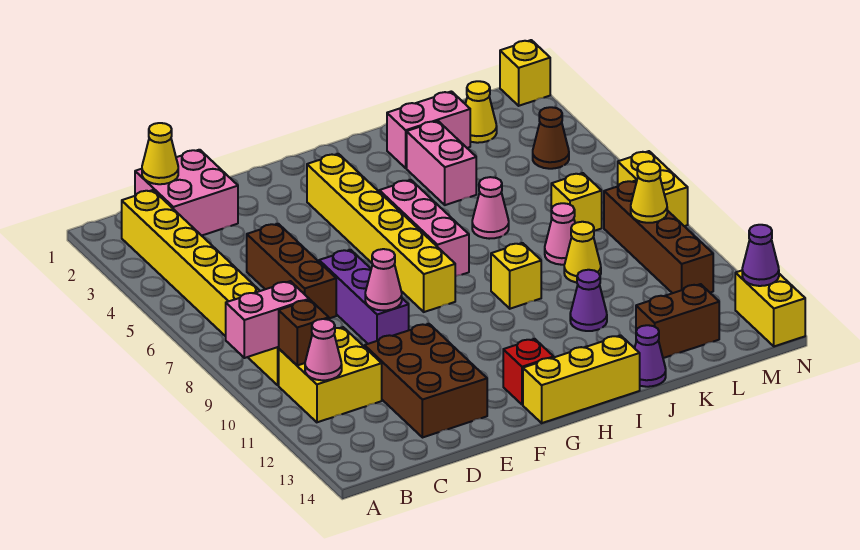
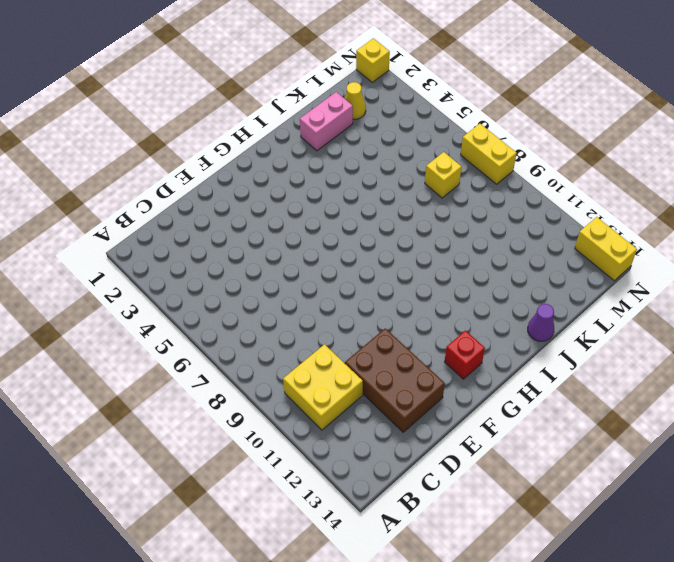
none -> yellow brick B2:B9 level 1
none -> pink brick C1:D2 level 1
none -> brown brick D5:D7 level 1
none -> purple brick E7:E9 level 1

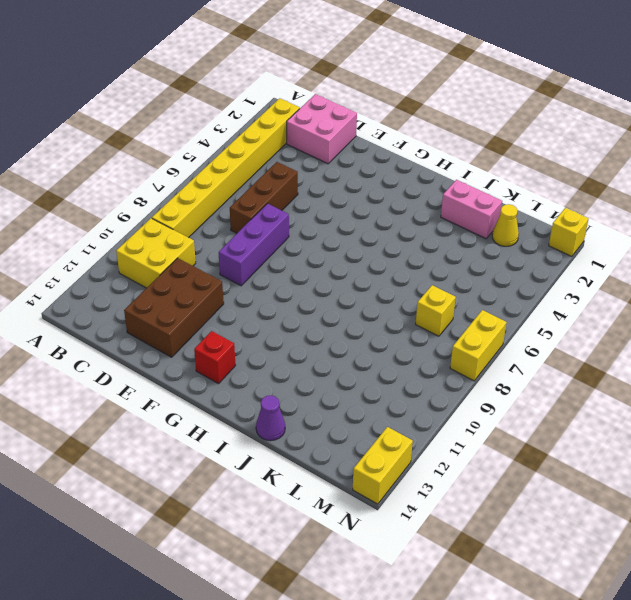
none -> yellow brick G3:G8 level 1
none -> yellow brick G14:I14 level 1
none -> pink brick H5:H7 level 1
none -> yellow brick I9 level 1

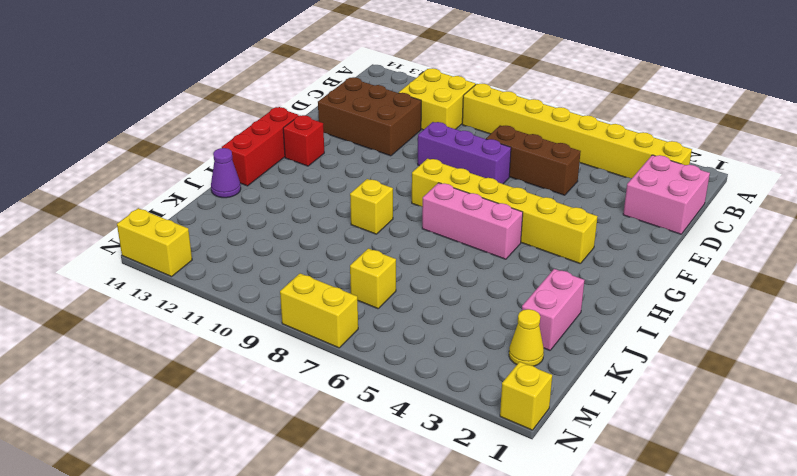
red brick G14:I14 level 1 -> yellow brick G14:I14 level 1
none -> pink brick J3:J4 level 1
none -> pink cone J6 level 1
none -> purple cone J11 level 1
none -> pink cone K8 level 1

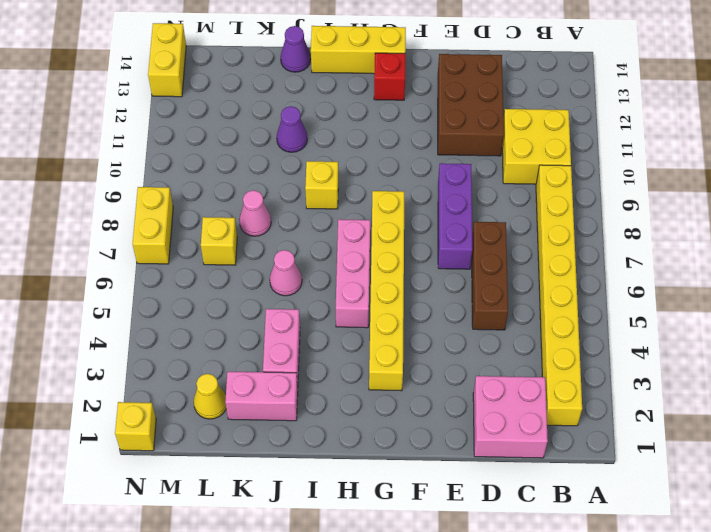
none -> yellow cone K9 level 1
none -> brown brick K13:L13 level 1
none -> brown cone M4 level 1
none -> brown brick M8:M11 level 1

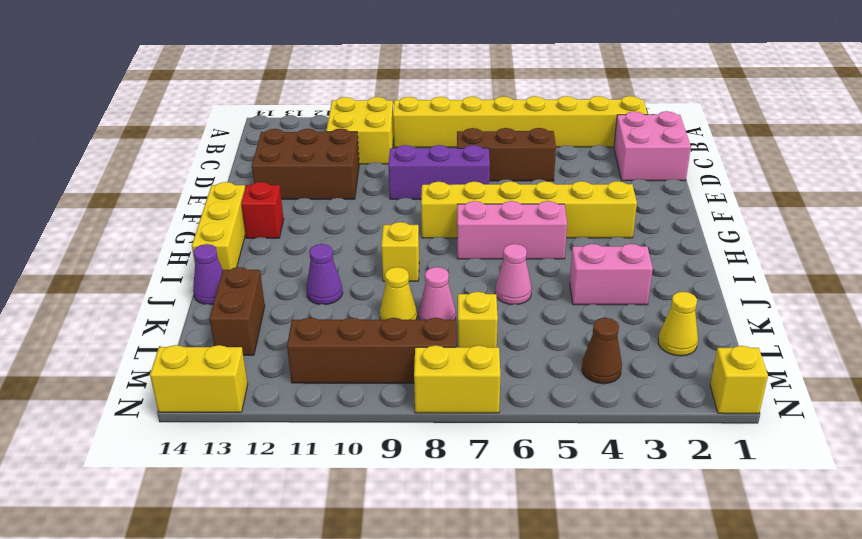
none -> pink brick J2:K2 level 1
none -> pink brick A9:B9 level 2
none -> brown brick B10 level 2
none -> pink cone B11 level 2

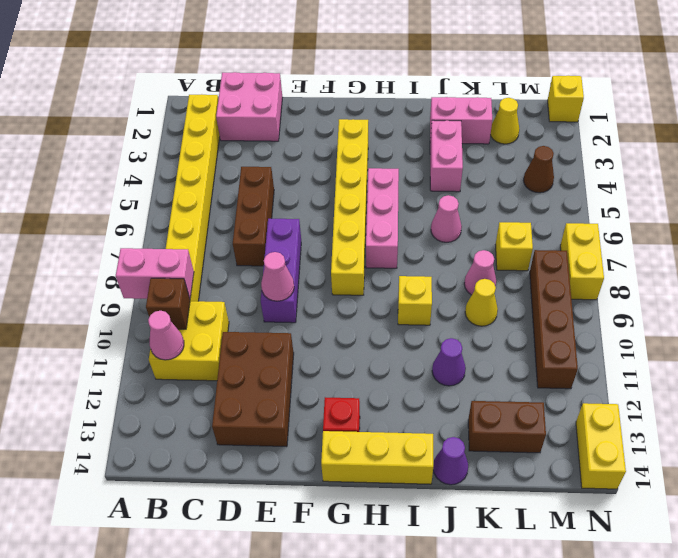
none -> yellow cone C1 level 2
none -> yellow cone M9 level 2
none -> purple cone N13 level 2

